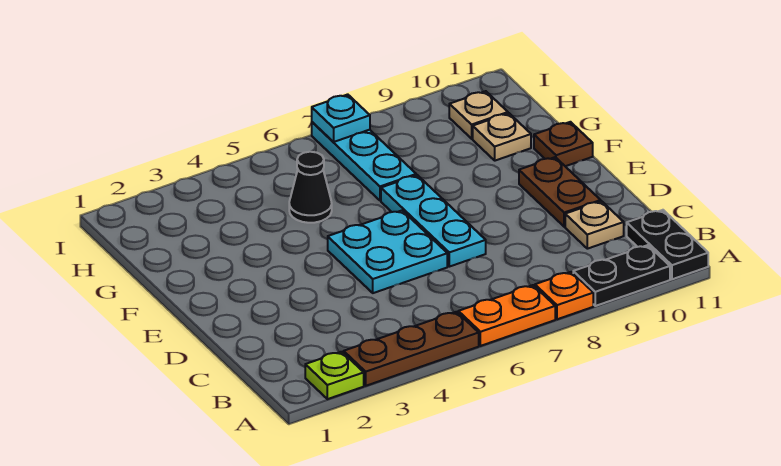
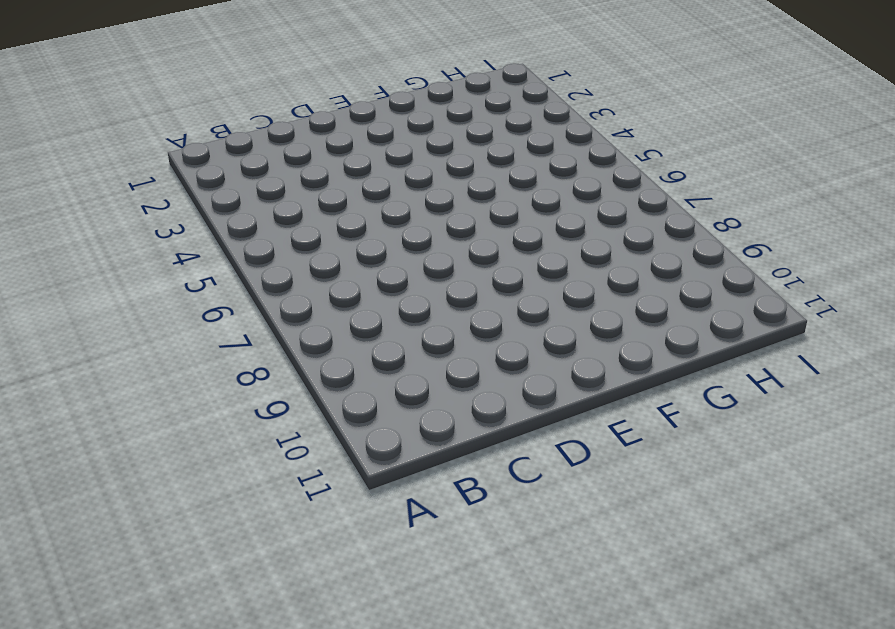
none -> lime plate A2 level 1
none -> brown plate A3:A5 level 1
none -> orange plate A6:A7 level 1

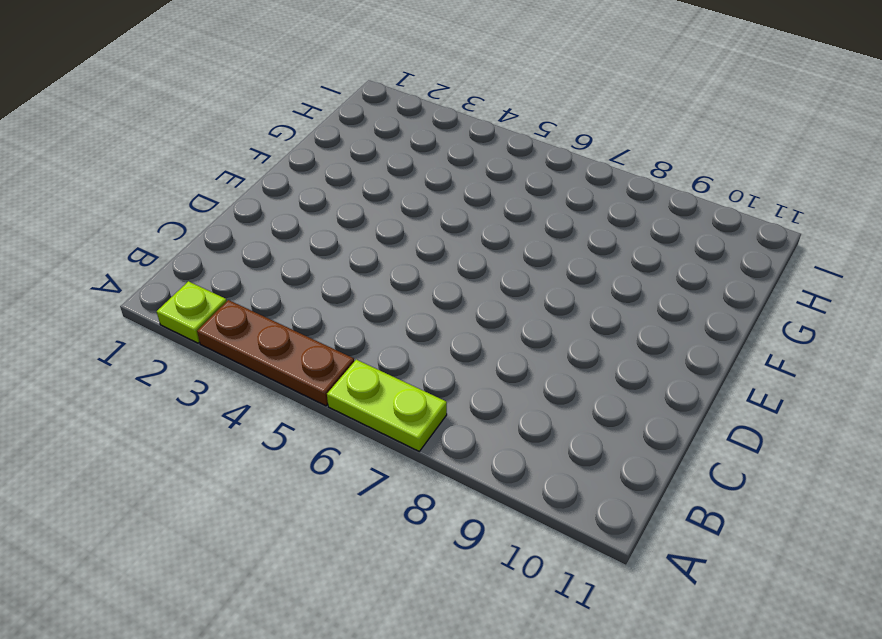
lime plate A6:A7 level 1 -> orange plate A6:A7 level 1
none -> orange plate A8 level 1
none -> black plate A9:A10 level 1
none -> black plate A11:B11 level 1

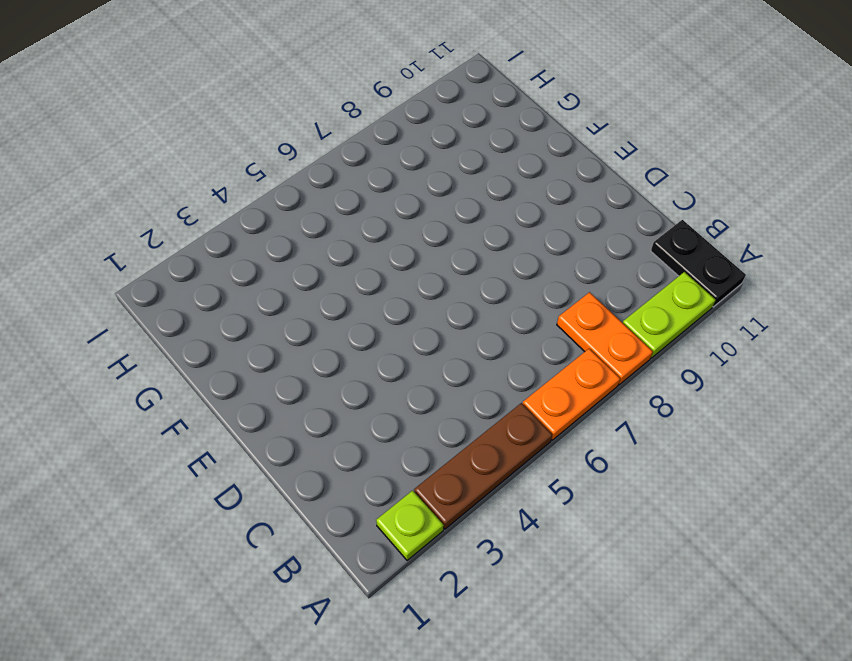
orange plate A8:B8 level 1 -> orange plate A8 level 1
lime plate A9:A10 level 1 -> black plate A9:A10 level 1
none -> tan plate C10 level 1
none -> cyan plate D5:E6 level 1
none -> cyan plate D7:F7 level 1

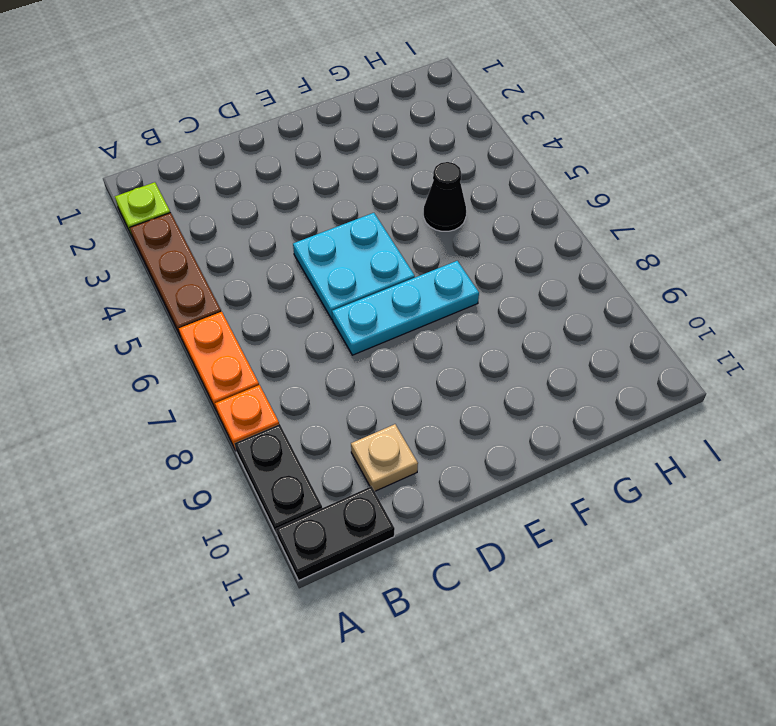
none -> brown plate D10:E10 level 1
none -> brown plate F11 level 1
none -> cyan plate G7:I7 level 1

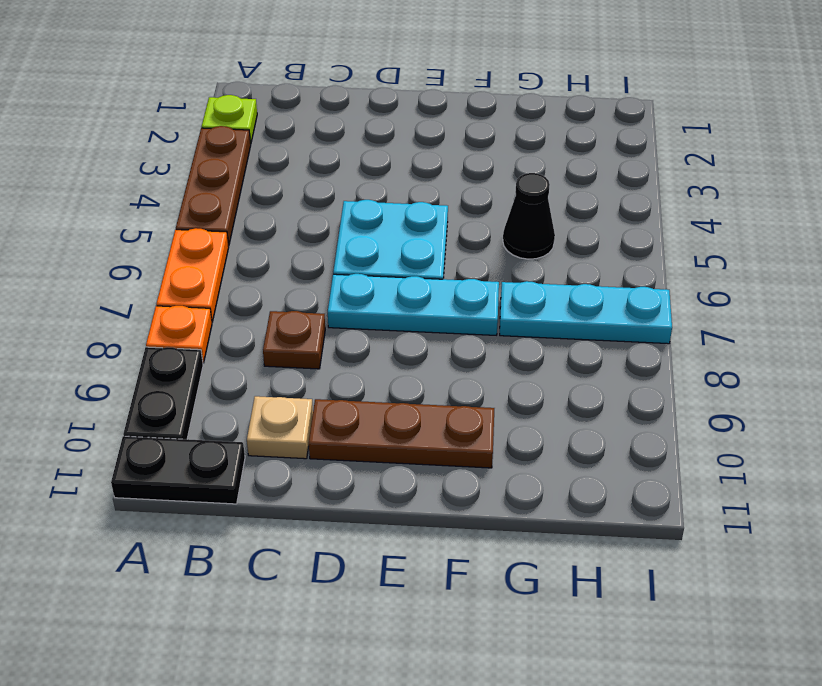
brown plate C8 level 1 -> brown plate F11 level 1
brown plate D10:F10 level 1 -> brown plate D10:E10 level 1
none -> tan plate G10 level 1
none -> tan plate H10 level 1
none -> cyan plate I7 level 2

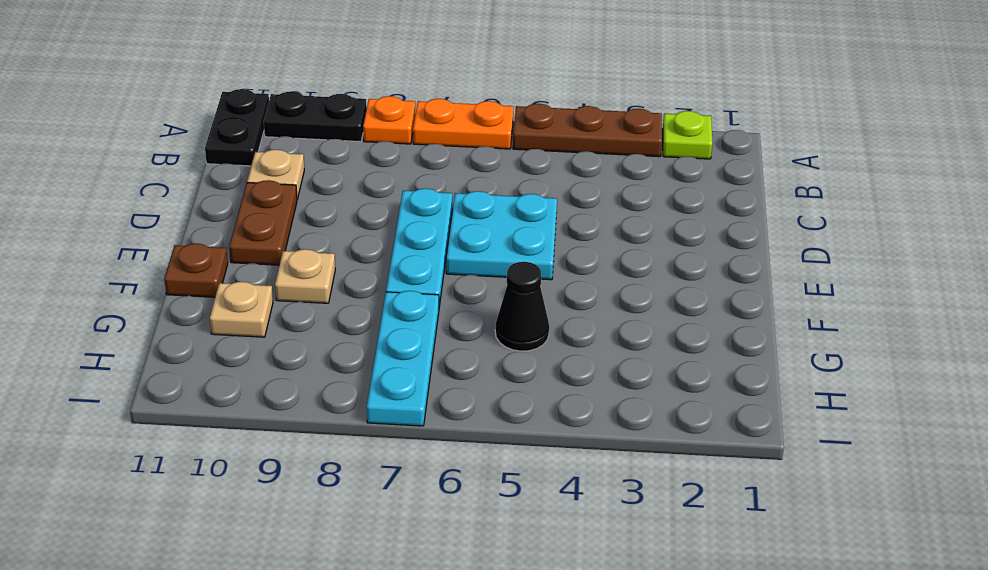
tan plate F9 level 1 -> tan plate H10 level 1
none -> cyan plate I7 level 2

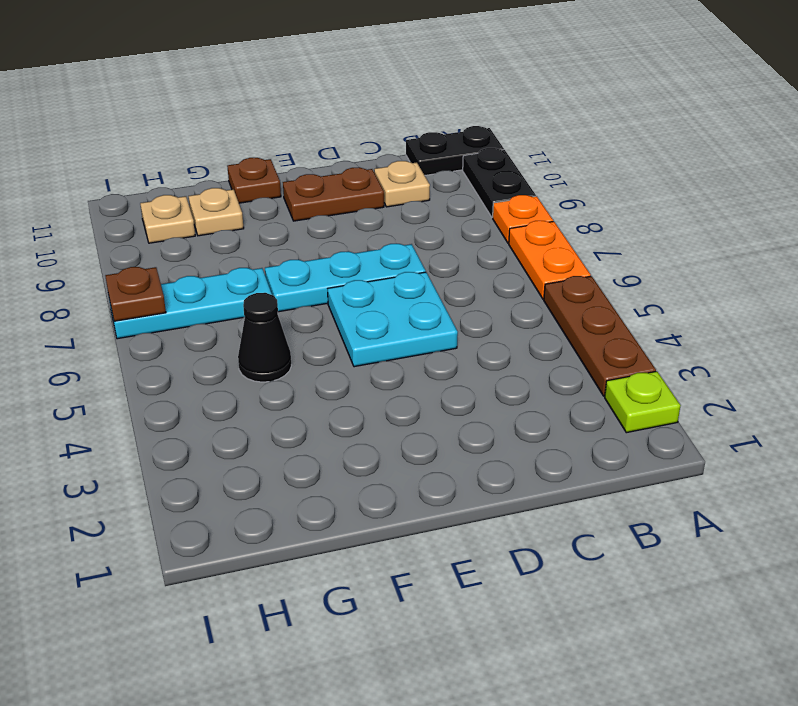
brown plate I7 level 2 -> cyan plate I7 level 2

